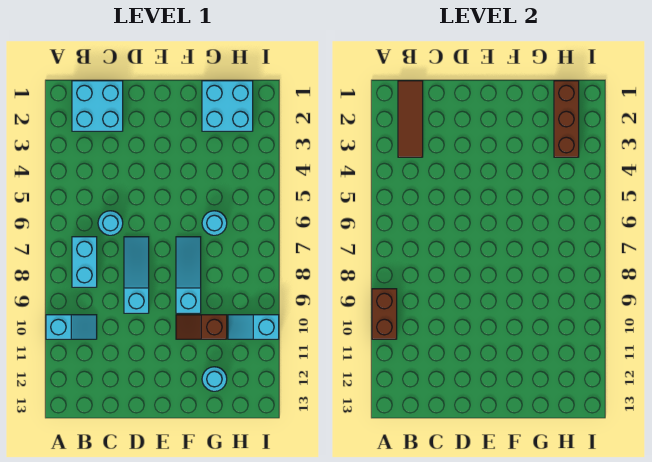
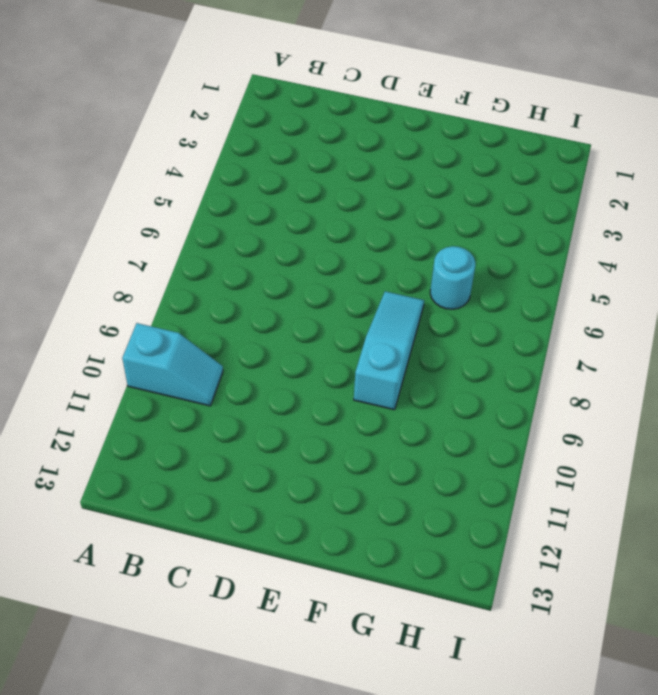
none -> cyan brick B1:C2 level 1
none -> cyan brick B7:B8 level 1
none -> cyan round brick C6 level 1

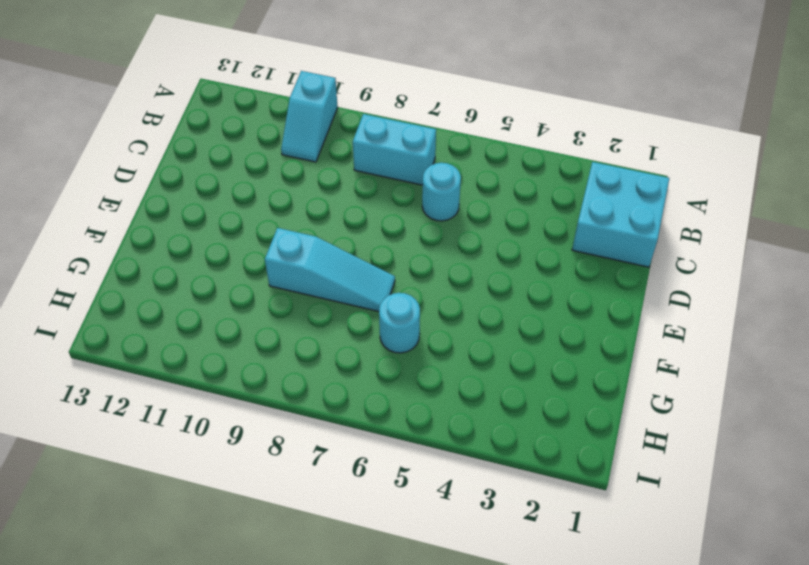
none -> cyan slope D7:D9 level 1 top 9
none -> brown slope F10:G10 level 1 top G
none -> cyan brick G1:H2 level 1

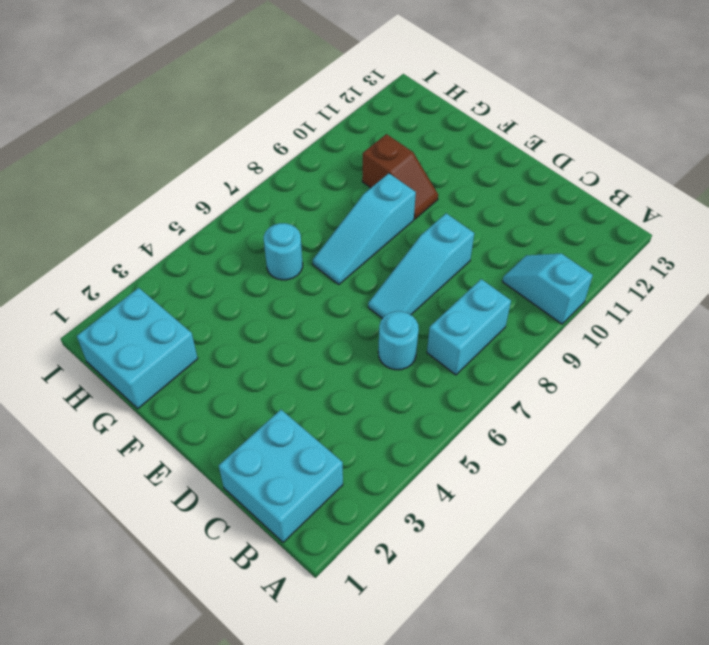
none -> cyan round brick G12 level 1
none -> cyan slope H10:I10 level 1 top I
none -> brown brick A9:A10 level 2

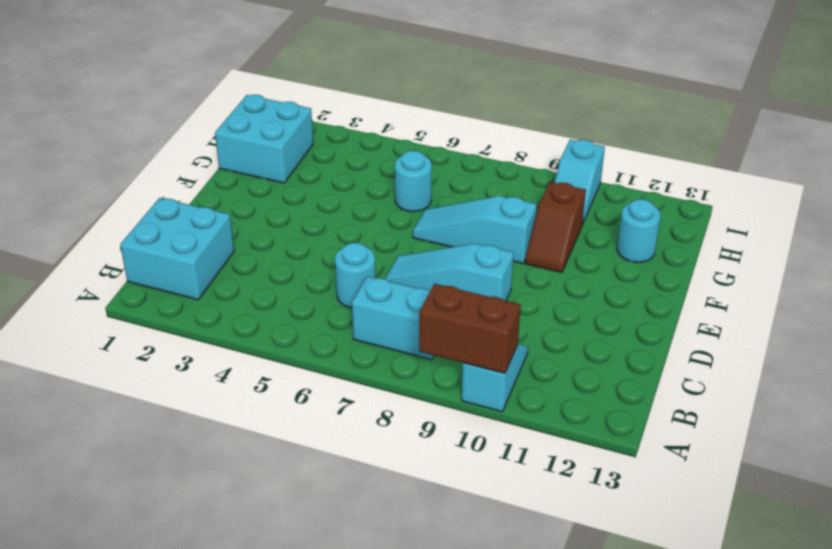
none -> brown tile B1:B3 level 2
none -> brown brick H1:H3 level 2

